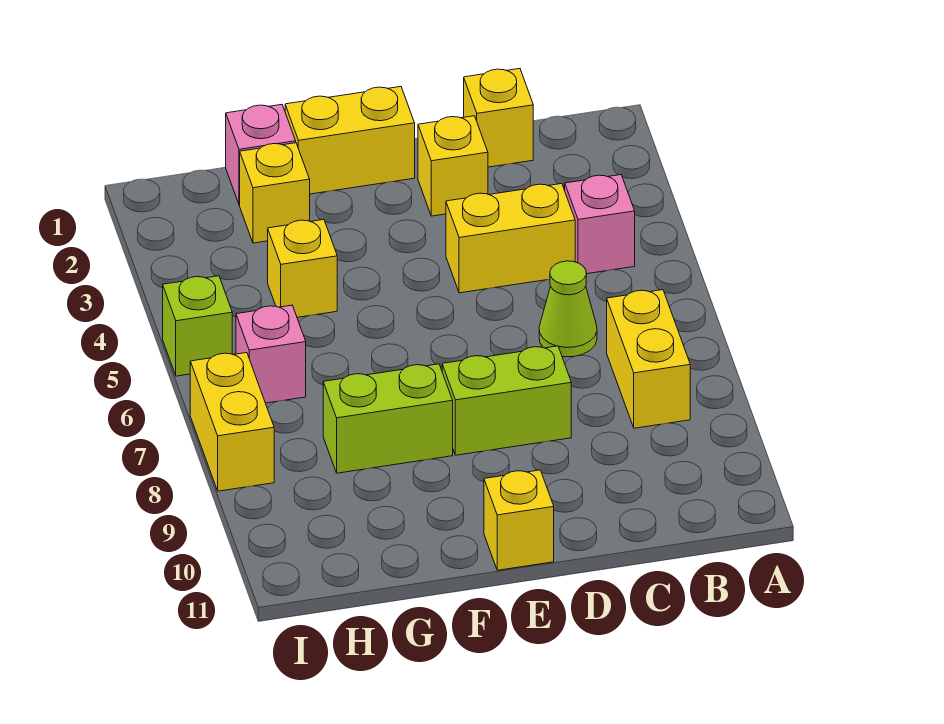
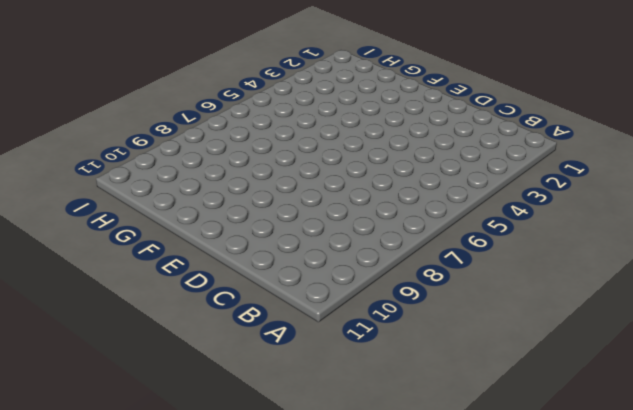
none -> pink brick B4 level 1
none -> yellow brick B7:B8 level 1
none -> yellow brick C1 level 1

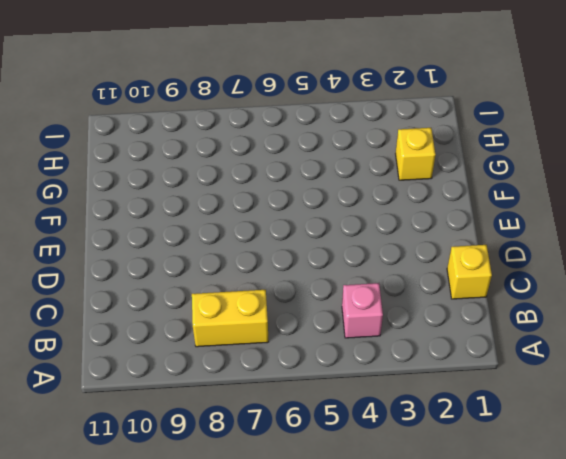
none -> yellow brick C4:D4 level 1
none -> lime cone C6 level 1
none -> yellow brick D2 level 1

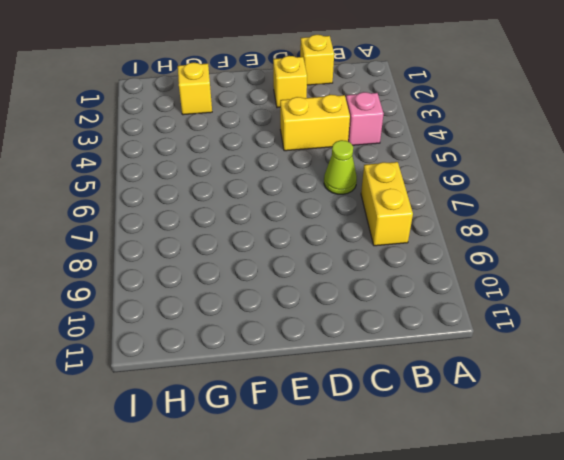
none -> lime brick D8:E8 level 1
none -> yellow brick E1:F1 level 1
none -> yellow brick E11 level 1

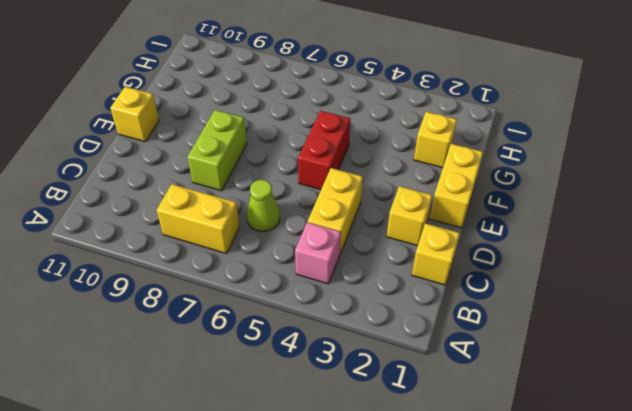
red brick E5:F5 level 1 -> none
none -> lime brick F8:G8 level 1
none -> pink brick G1 level 1
none -> yellow brick G4 level 1

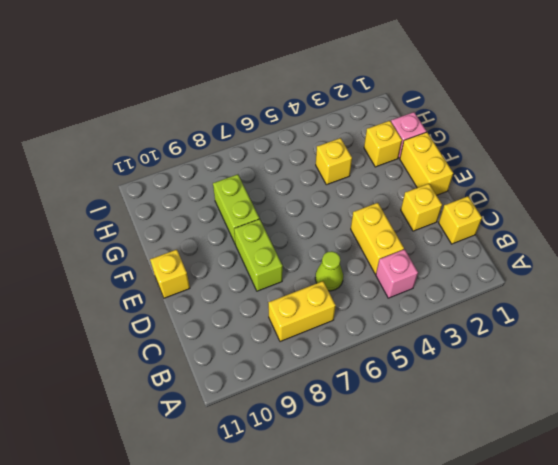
none -> pink brick H6 level 1
none -> lime brick I5 level 1
none -> yellow brick I7:I8 level 1

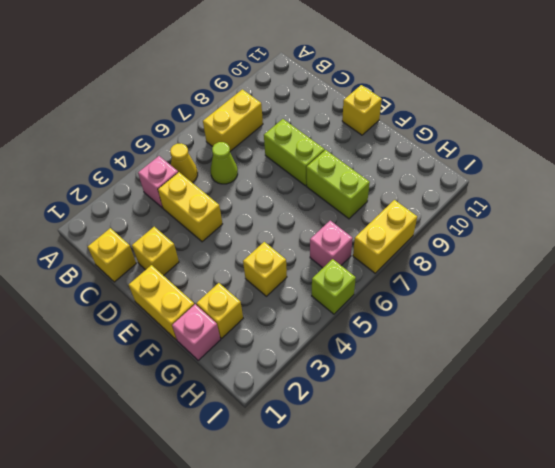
yellow cone B5 level 1 -> none

